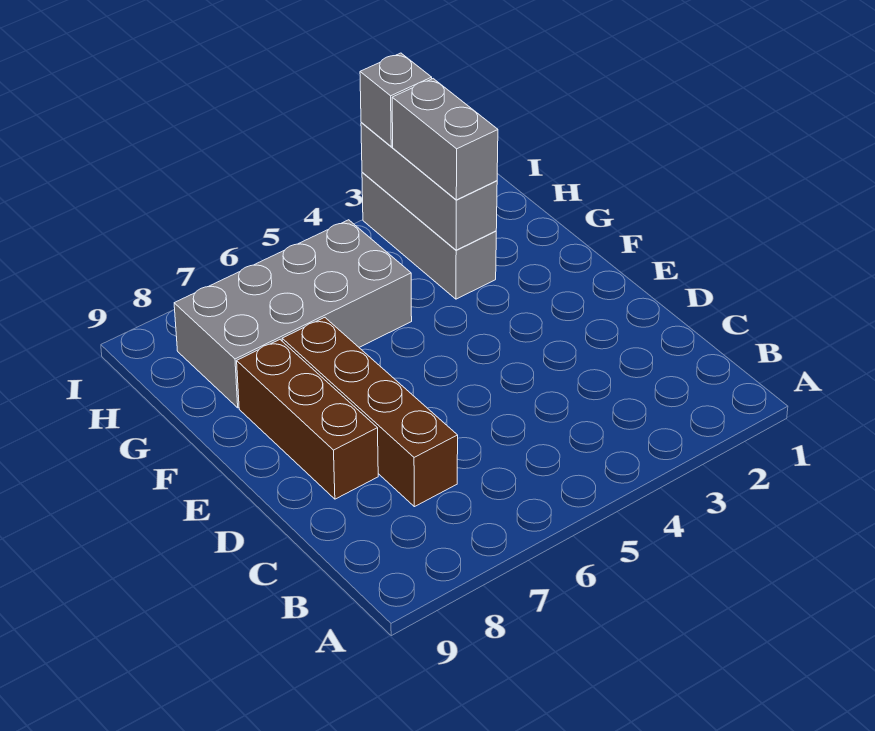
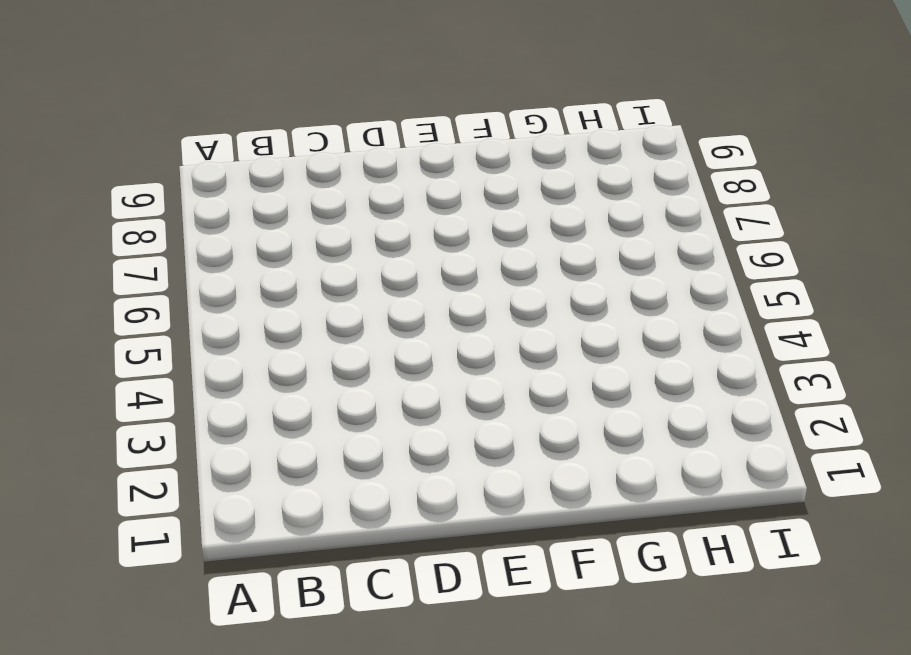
none -> brown brick C7:F7 level 1
none -> brown brick D8:F8 level 1

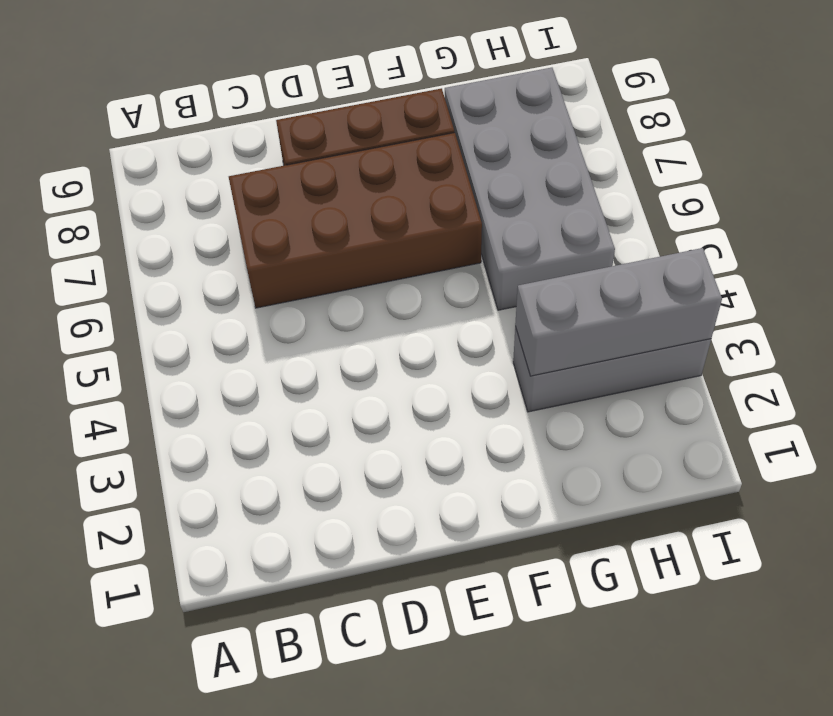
brown brick C6:F7 level 1 -> brown brick C7:F7 level 1
none -> grey brick G3:H3 level 3
none -> grey brick I3 level 3

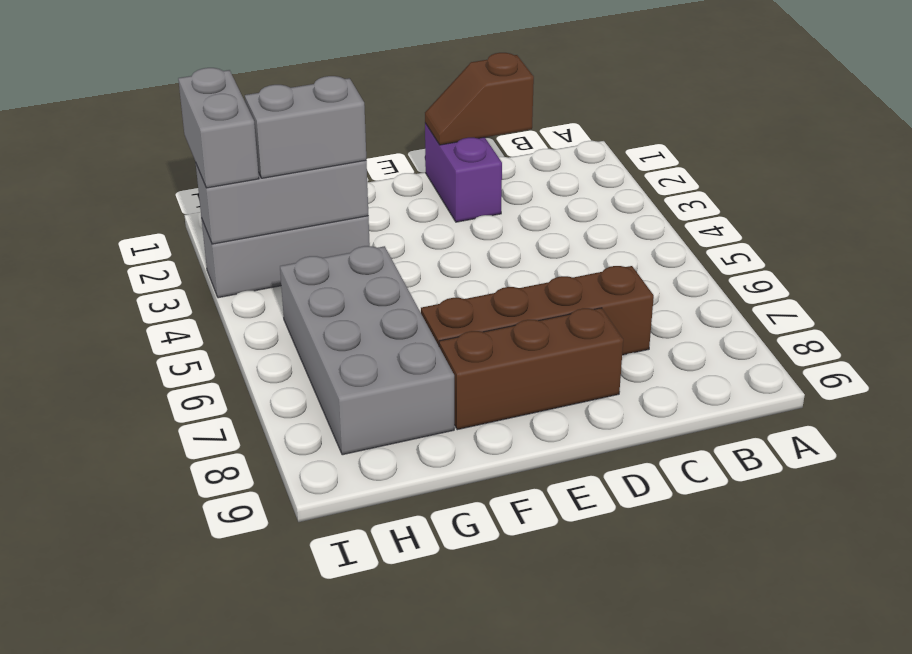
brown slope C1:D1 level 2 top C -> none
purple brick D1:D2 level 1 -> none
grey brick I2:I3 level 3 -> grey brick I3 level 3

